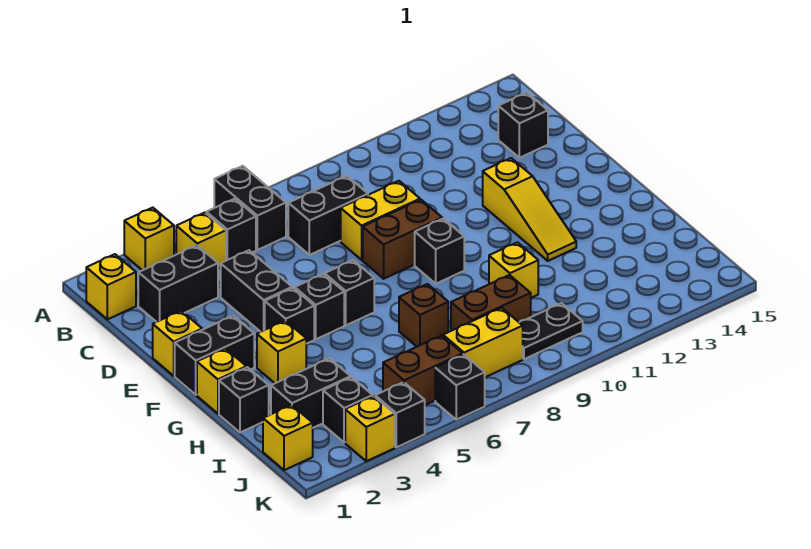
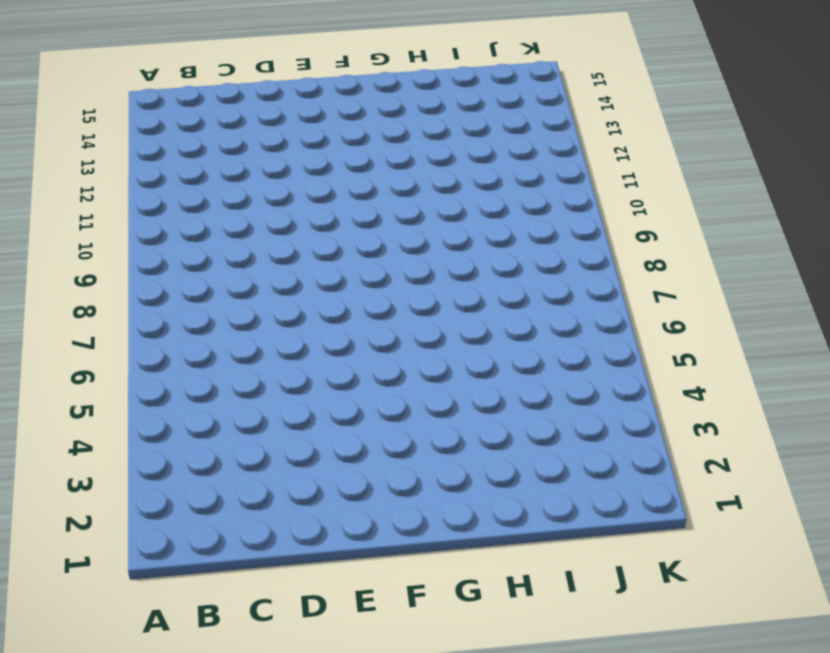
none -> yellow brick A3 level 1
none -> black brick A6:B6 level 1
none -> yellow brick B1 level 1
none -> yellow brick B4 level 1

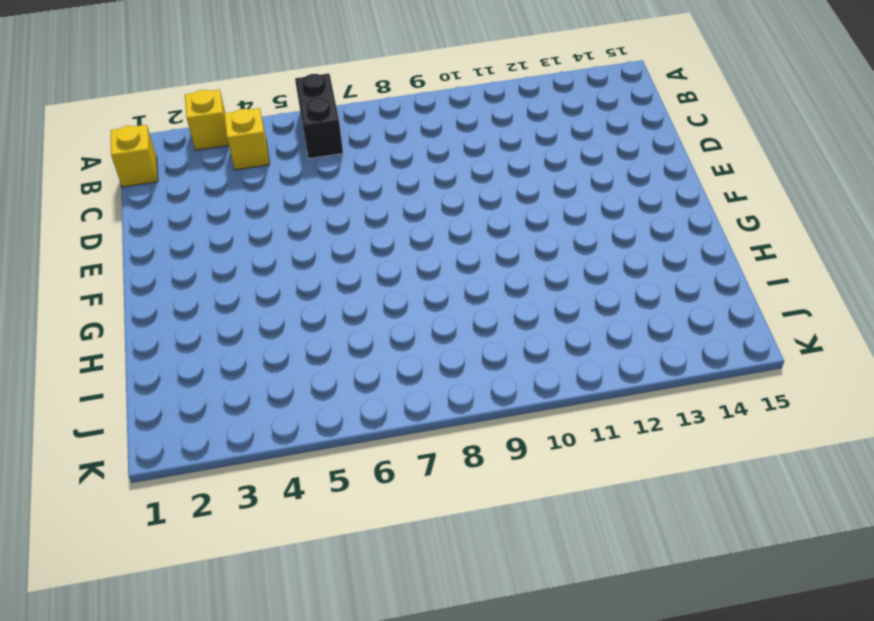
none -> black brick B5 level 1
none -> black brick C2:C3 level 1
none -> black brick C7:C8 level 1
none -> black brick C14 level 1

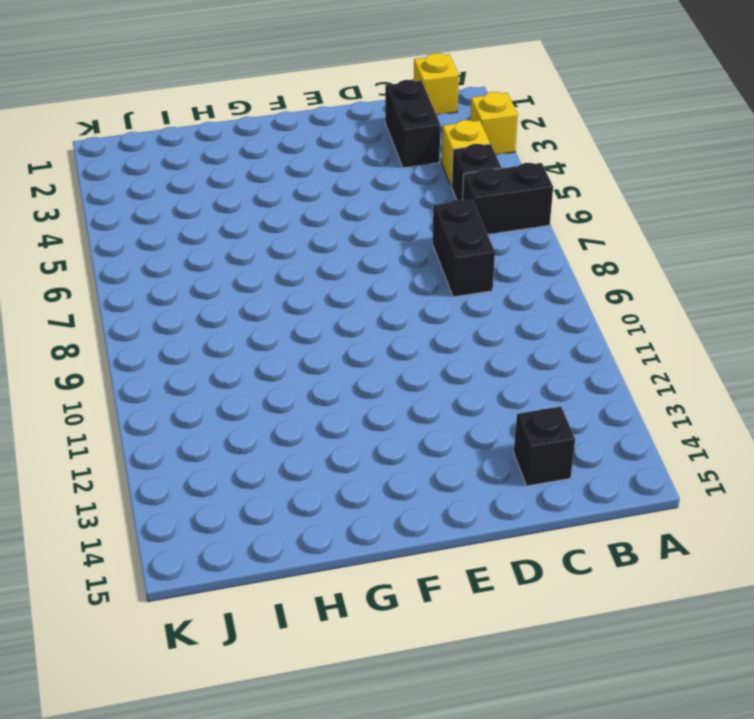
none -> black brick D4:E4 level 1
none -> yellow brick D8:D9 level 1
none -> yellow brick E1 level 1
none -> brown brick E8:E9 level 1

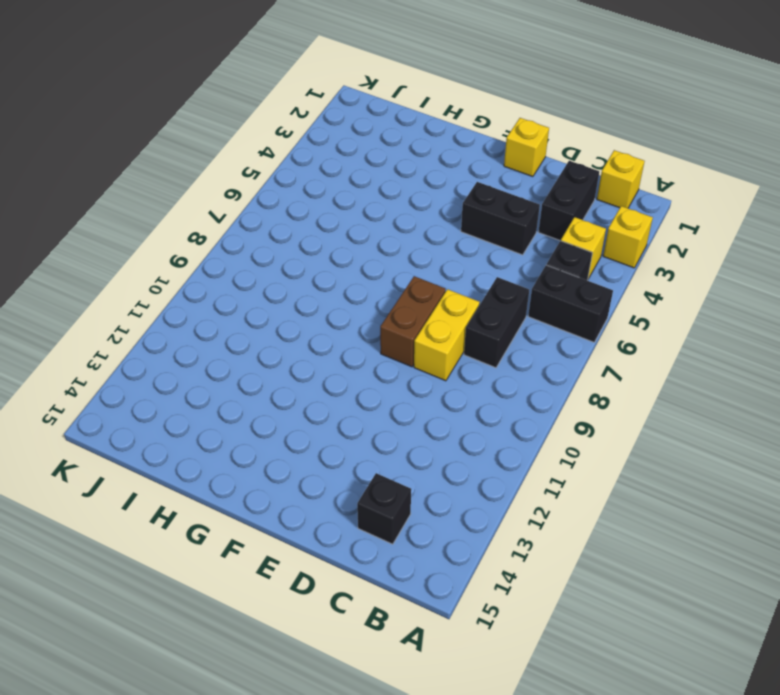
none -> yellow slope E12:G12 level 1 top E
none -> black brick F1:F2 level 1
none -> black brick F4 level 1
none -> black brick F5 level 1

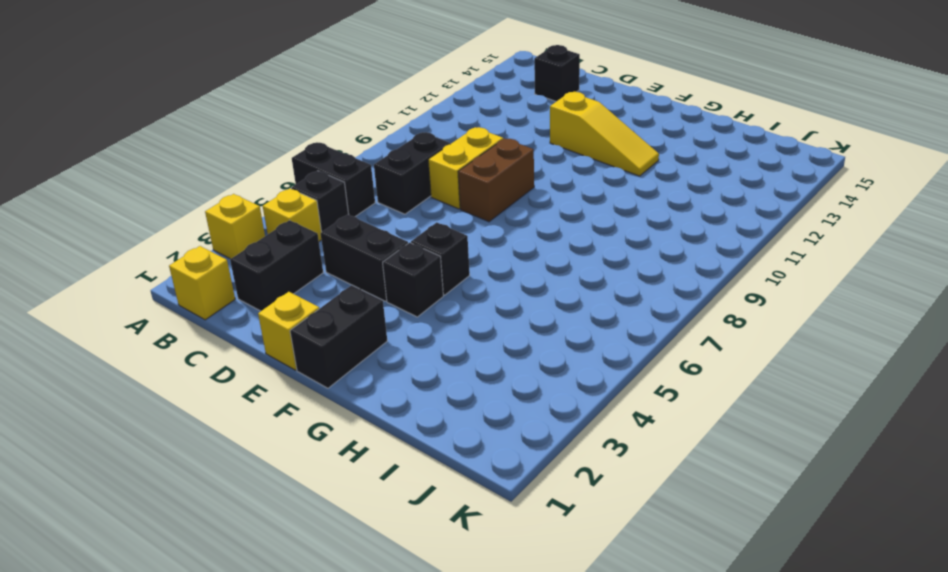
none -> black brick F6 level 1
none -> black brick F9 level 1
none -> yellow brick G1 level 1
none -> yellow brick G3 level 1

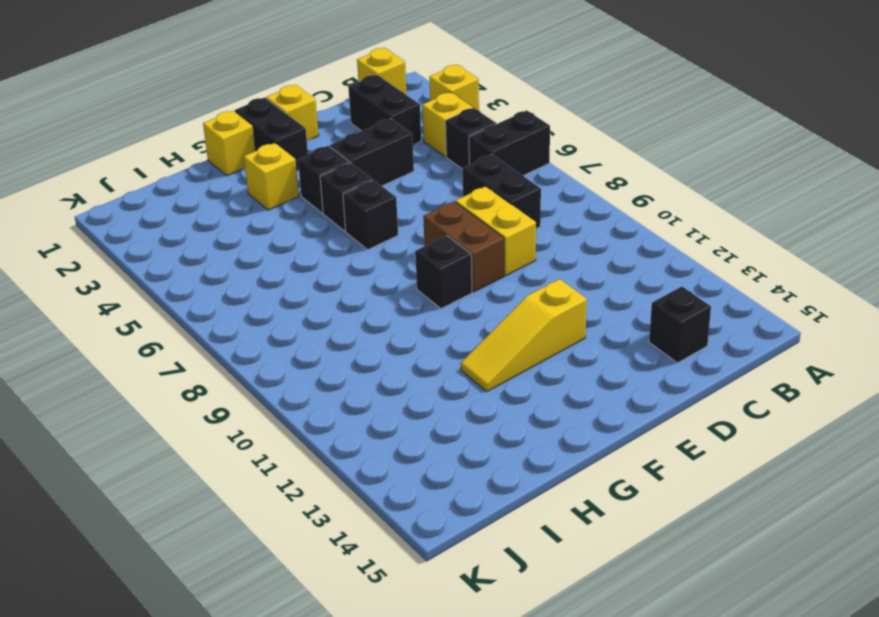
none -> black brick H1 level 1
none -> brown brick H7 level 1
none -> yellow brick H10 level 1
none -> black brick I2:I3 level 1

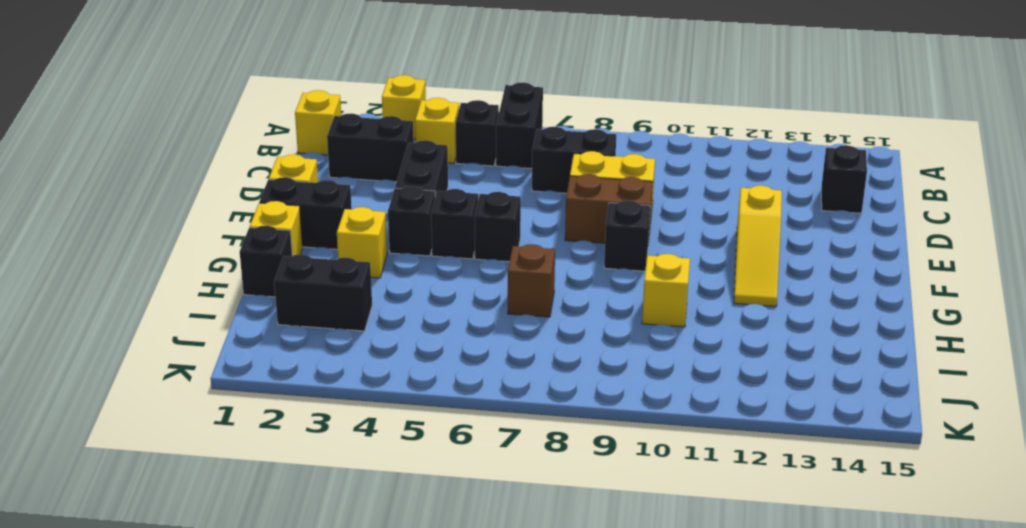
none -> brown brick I8:I9 level 1
none -> yellow brick J1 level 1
none -> black brick J3 level 1
none -> brown brick J5:J6 level 1

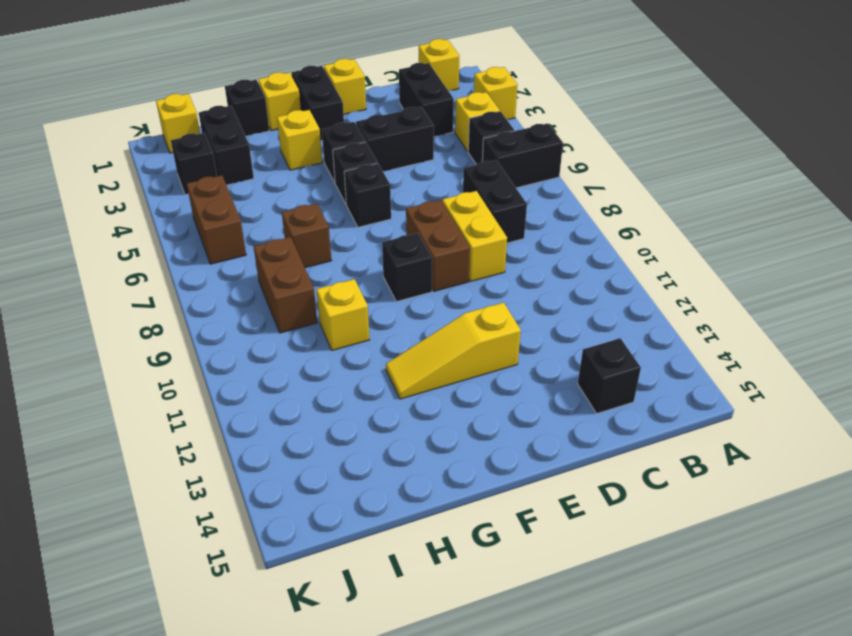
none -> yellow brick J7:J8 level 1
none -> black plate J9:J10 level 1
none -> yellow brick K3 level 1
none -> black brick K4 level 1

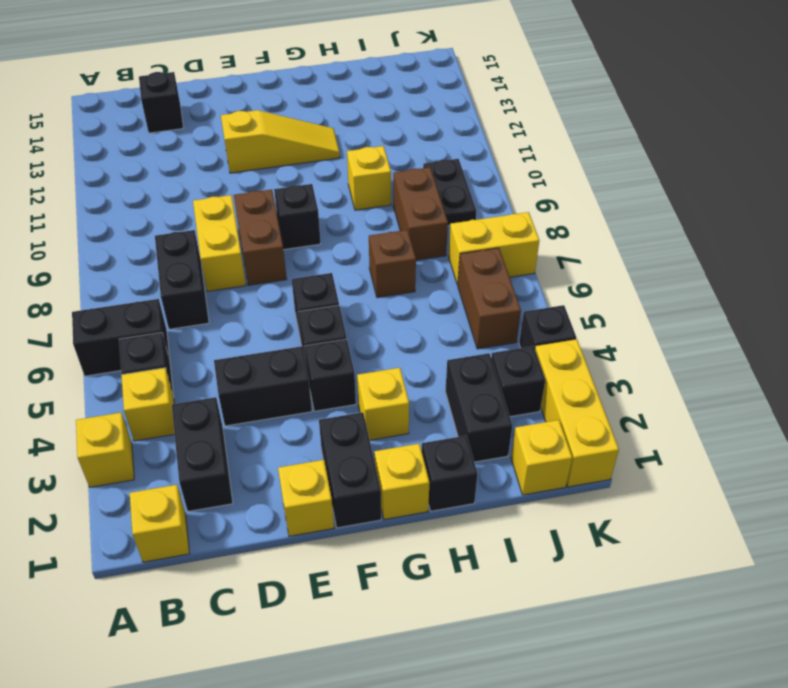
yellow brick J7:K7 level 1 -> yellow brick J7:J8 level 1
yellow brick K1:K3 level 1 -> yellow brick K3 level 1
none -> black brick K6 level 1

